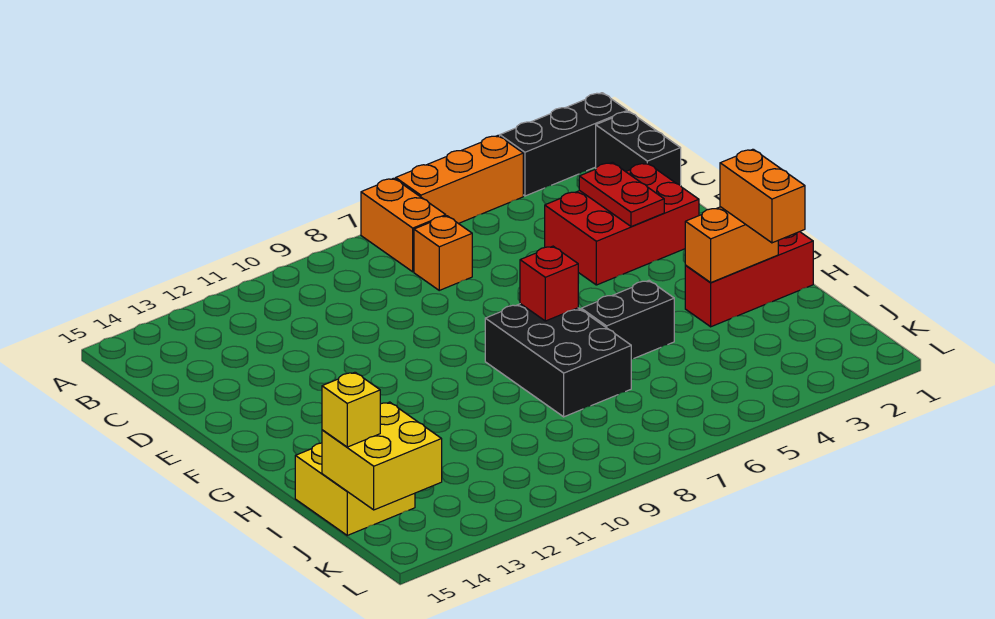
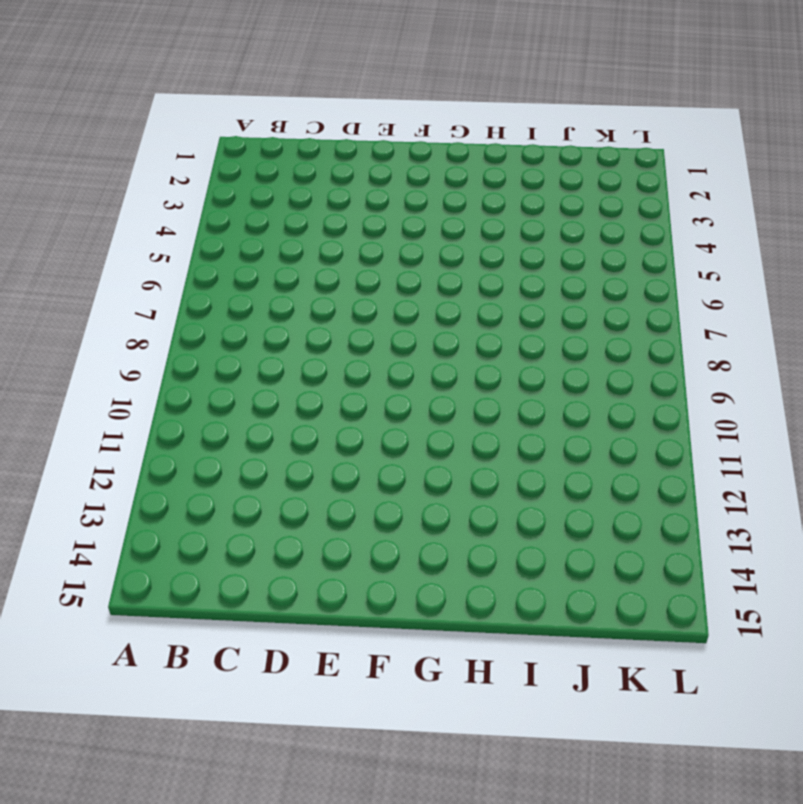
none -> black brick A1:A3 level 1
none -> orange brick A4:A6 level 1
none -> orange brick A7:B7 level 1

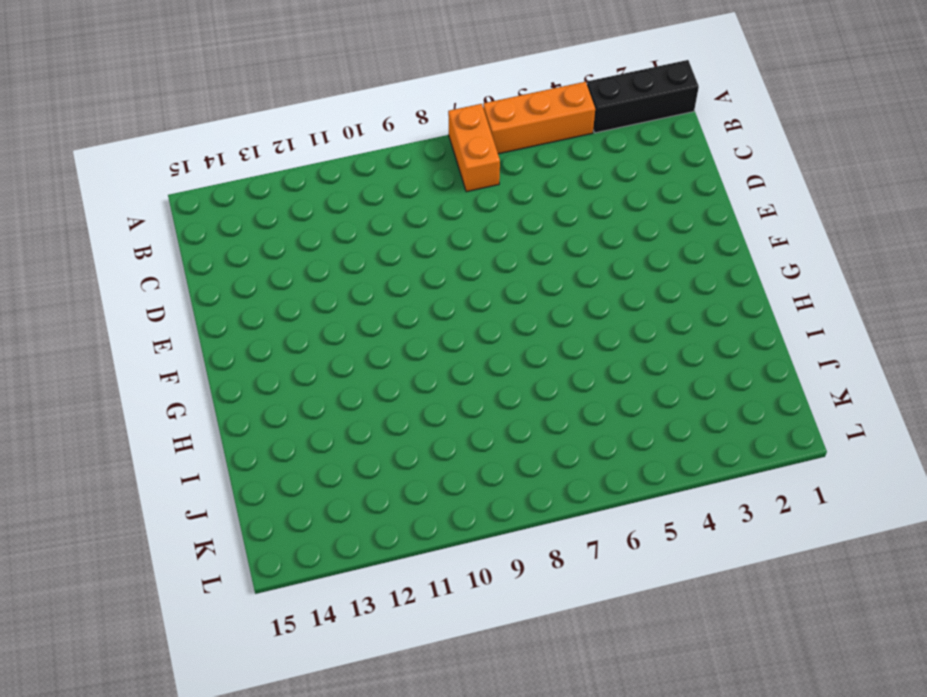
none -> black brick B1:C1 level 1
none -> orange brick C7 level 1
none -> red brick D2:E4 level 1

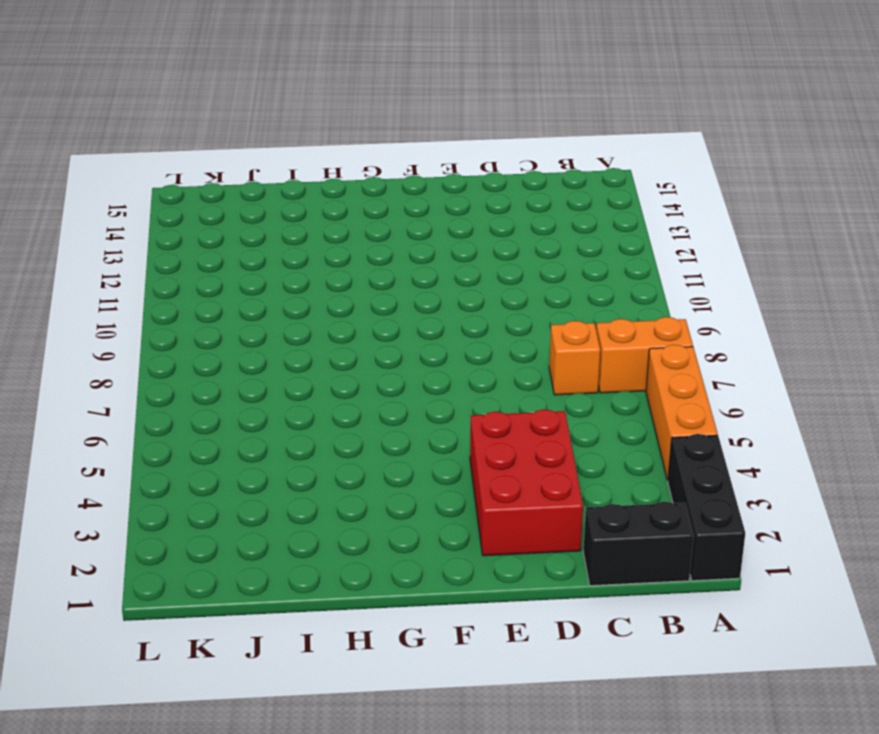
none -> black brick G7:I8 level 1
none -> red brick H1:H3 level 1
none -> black brick H5:H6 level 1

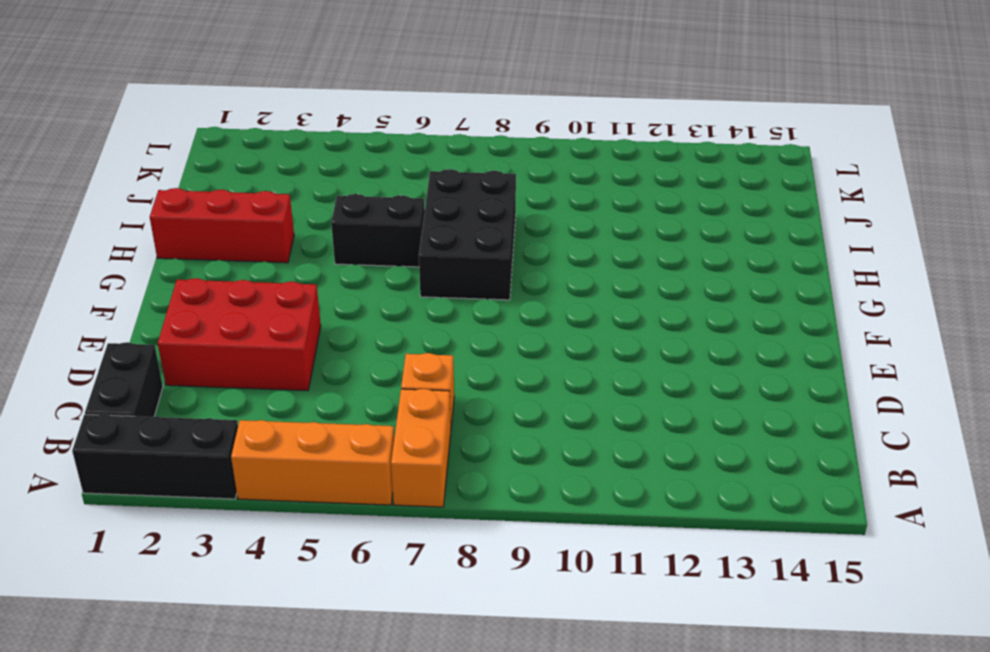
none -> yellow brick I14:J15 level 1
none -> red plate D3:E3 level 2
none -> red brick G7 level 2

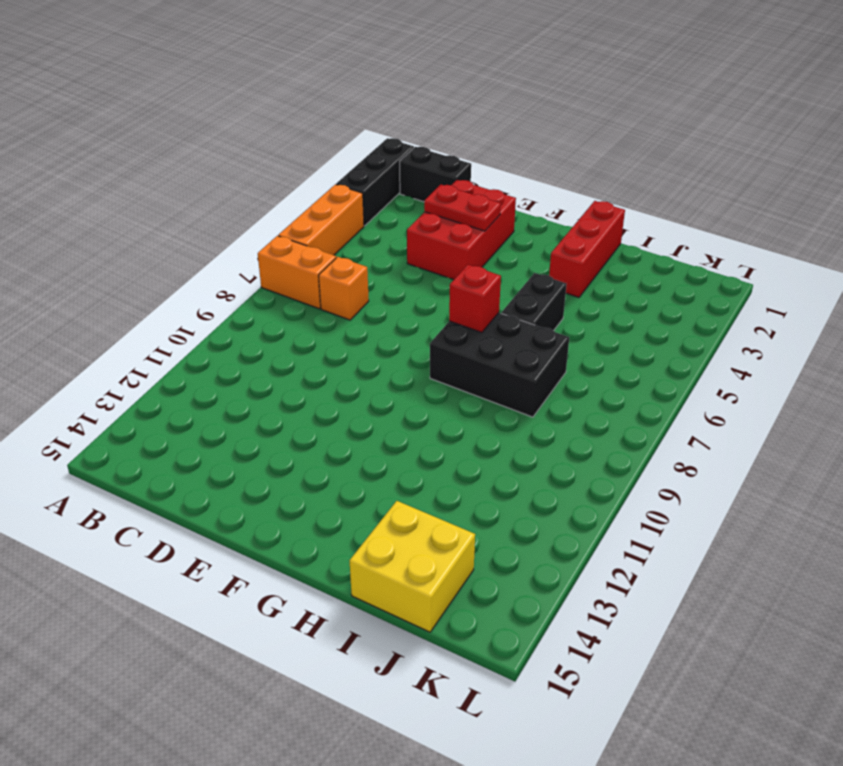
none -> orange brick H2:H3 level 2
none -> yellow brick J14:K15 level 2
none -> orange brick H2:I2 level 3

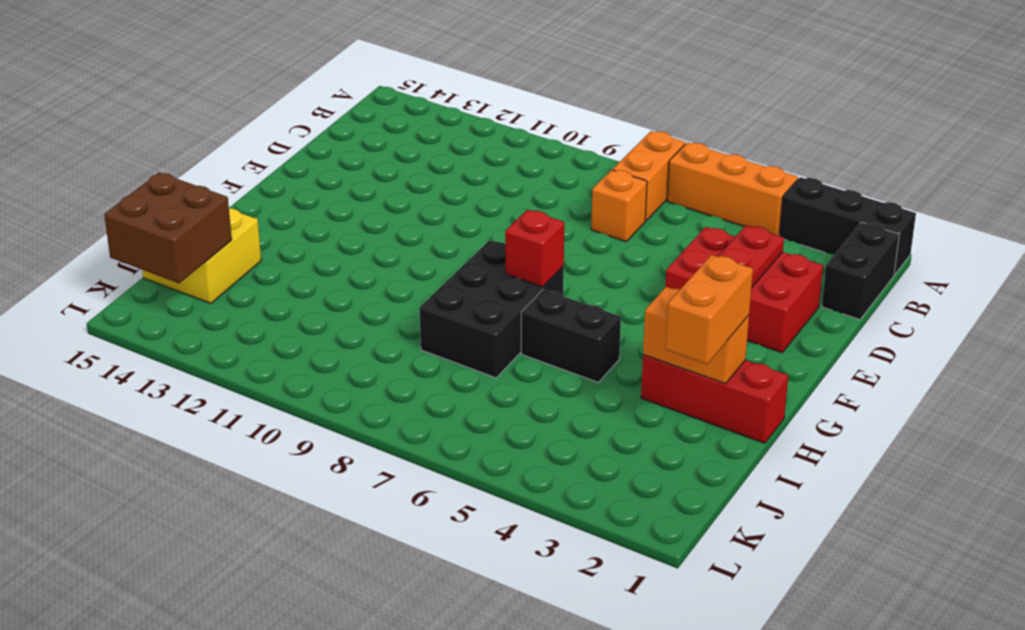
brown brick J14:K15 level 2 -> yellow brick J14:K15 level 2
none -> yellow brick J15 level 3

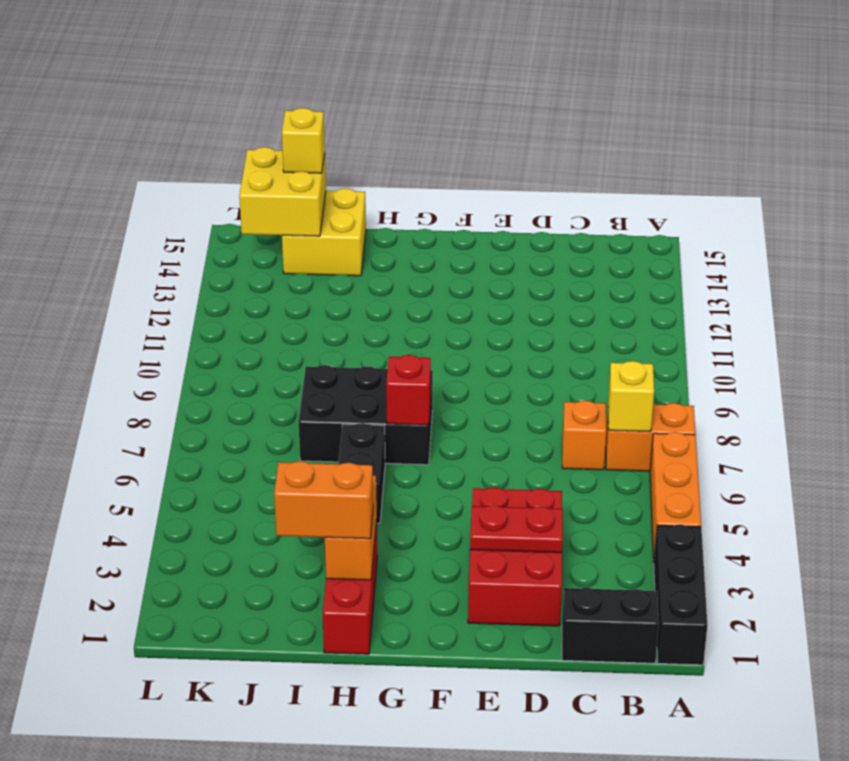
yellow brick B7 level 2 -> none

